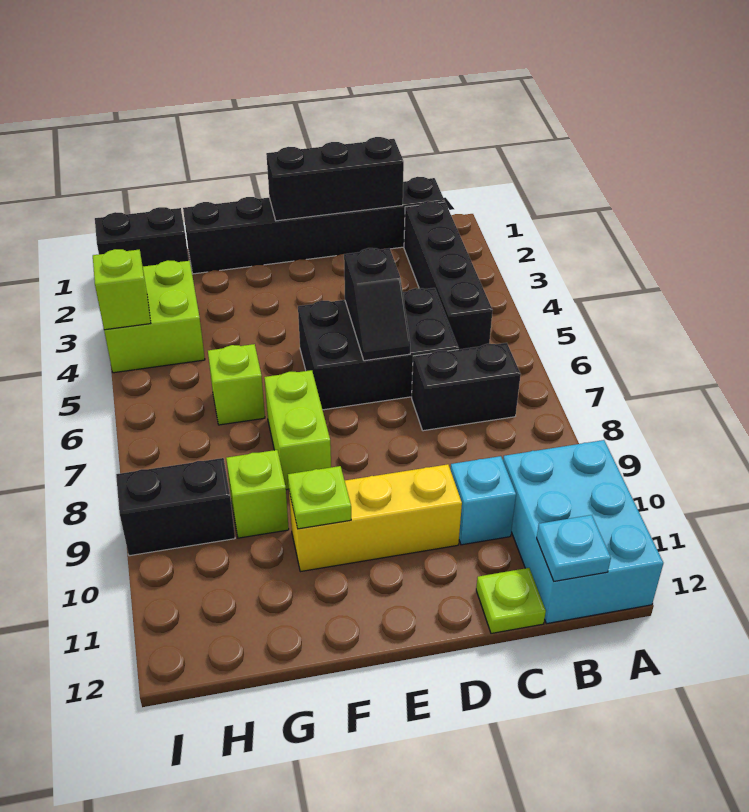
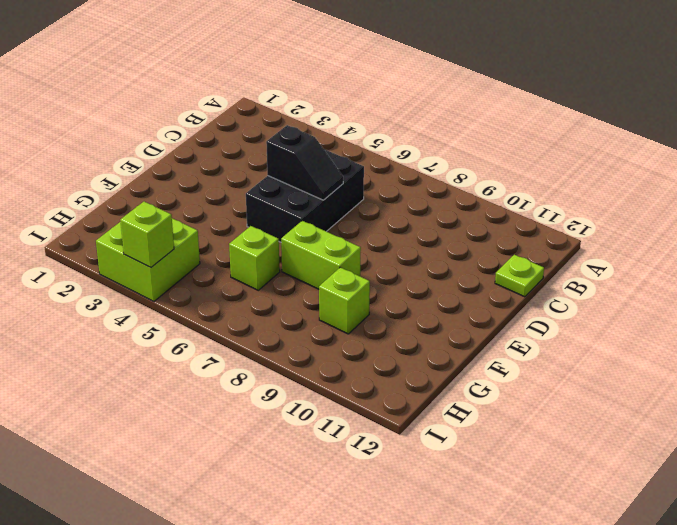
none -> cyan brick A10:B12 level 1
none -> black brick B1:G1 level 1
none -> black brick B2:B5 level 1

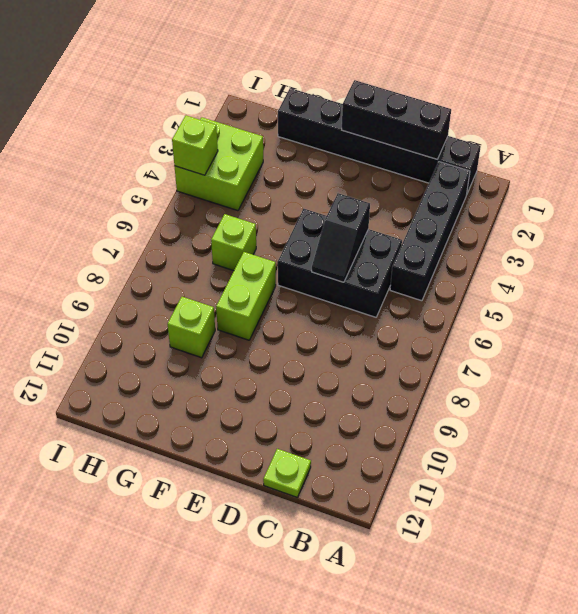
none -> cyan brick A10:B12 level 1
none -> black brick B7:C7 level 1
none -> cyan brick C10 level 1

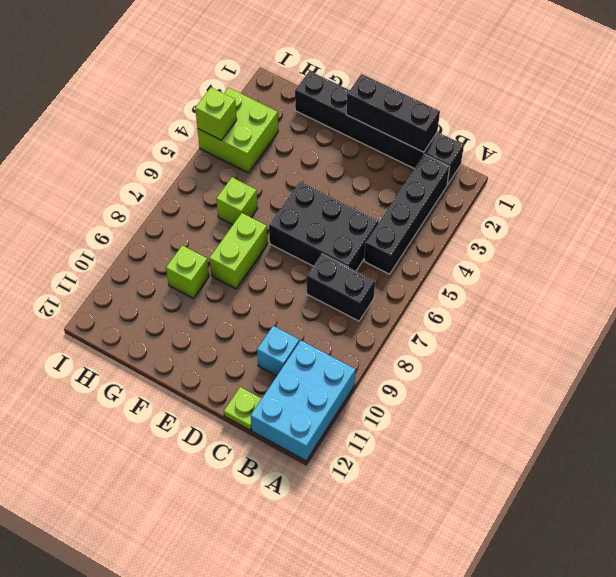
none -> yellow brick D10:F10 level 1
none -> black brick H1:I1 level 1
none -> black brick H9:I9 level 1

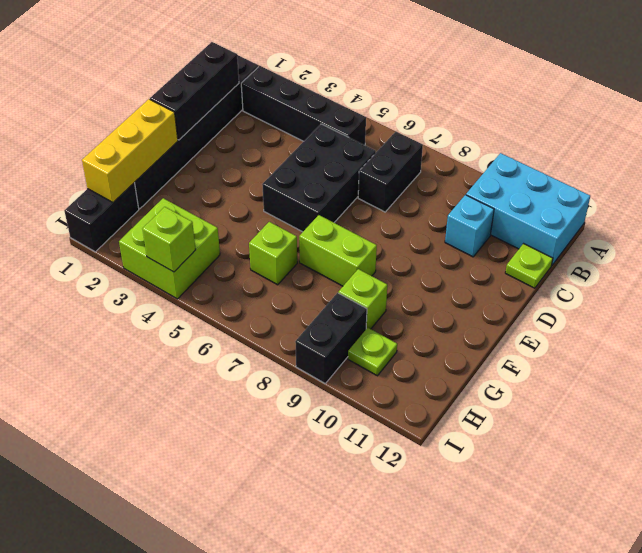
yellow brick F1:H1 level 2 -> yellow brick D10:F10 level 1
lime plate H10 level 1 -> lime plate F10 level 2
none -> cyan plate B12 level 2
none -> black slope D5:D6 level 2 top 5

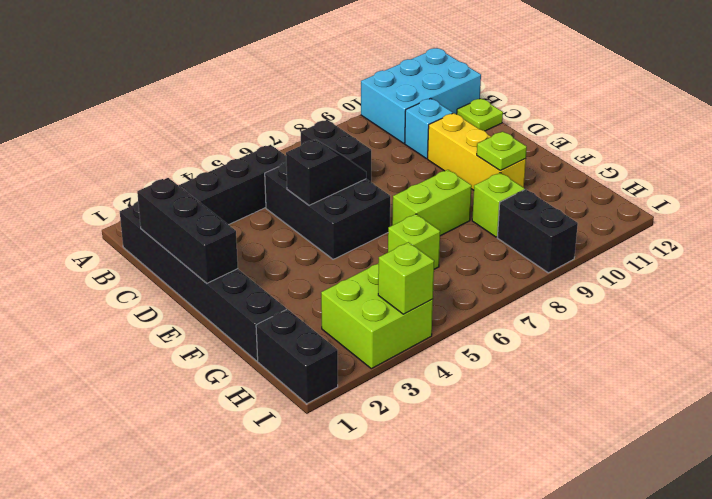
none -> cyan plate B12 level 2

